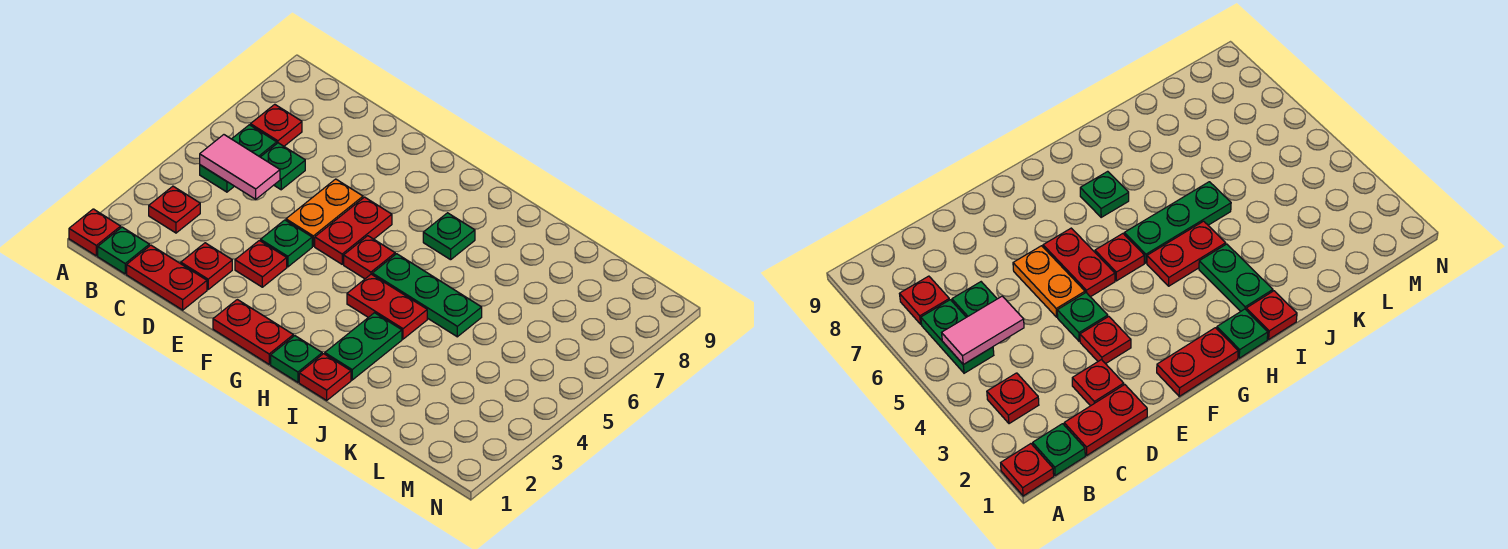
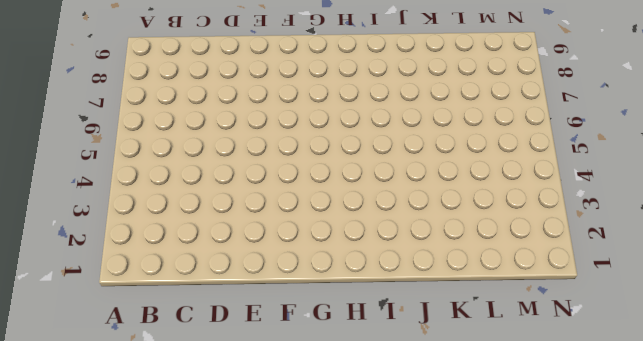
none -> red plate A1 level 1
none -> green plate B1 level 1
none -> red plate B3 level 1

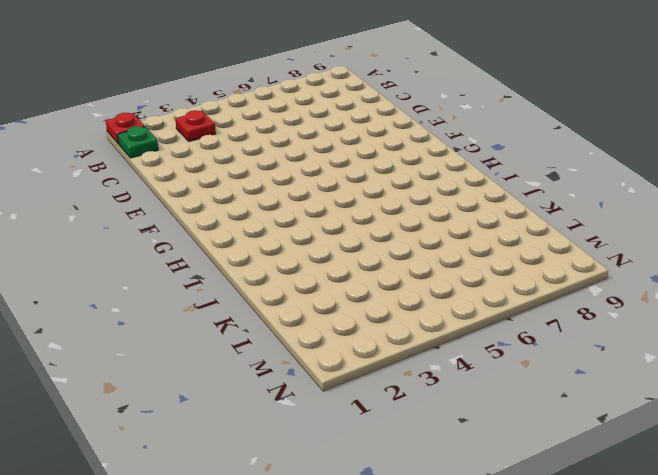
none -> green plate B5:B6 level 1
none -> red plate B7 level 1
none -> red plate C1:D1 level 1

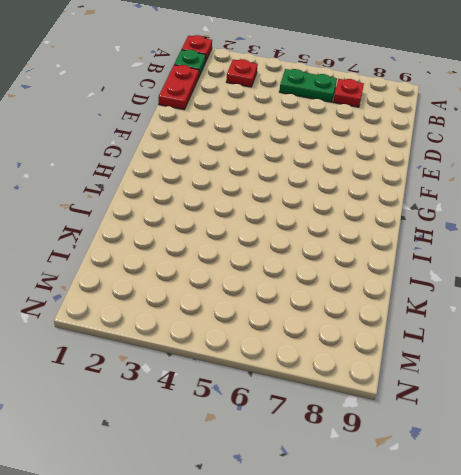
none -> green plate C6 level 1
none -> red plate D2 level 1
none -> red plate E3 level 1

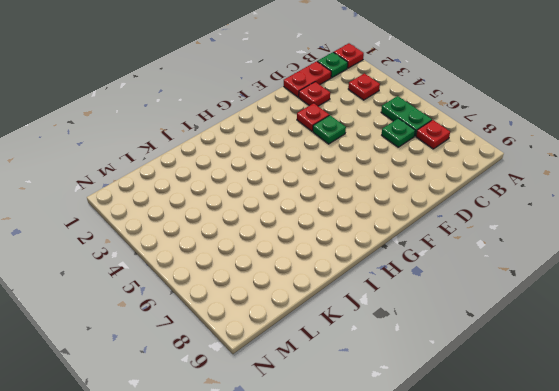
none -> orange plate E5:E6 level 1
none -> red plate F1:G1 level 1
none -> red plate F5:F6 level 1

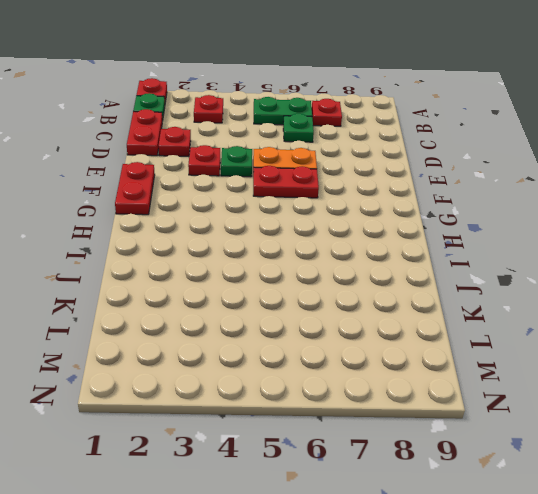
none -> red plate G5 level 1
none -> green plate H1 level 1
none -> red plate H4:I4 level 1

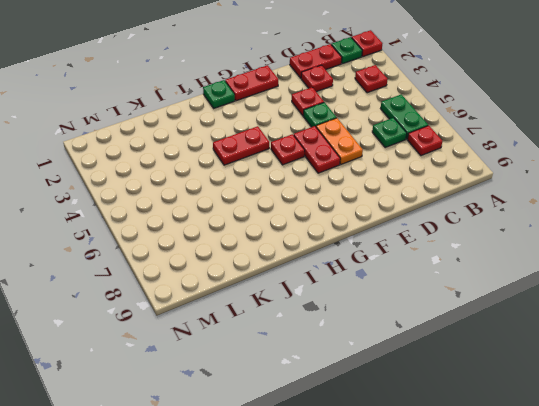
none -> green plate H5:J5 level 1
none -> green plate H7 level 1
none -> red plate I1 level 1

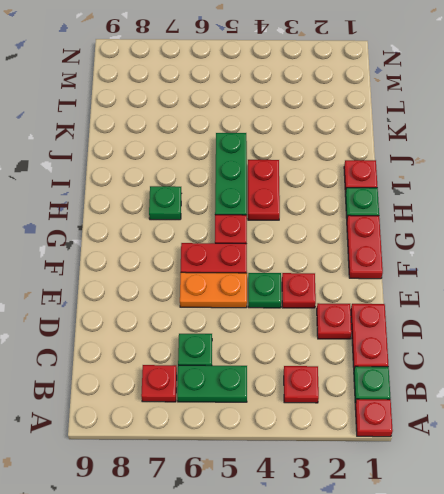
none -> green plate I2:I3 level 1
none -> pink tile B5:C5 level 2

